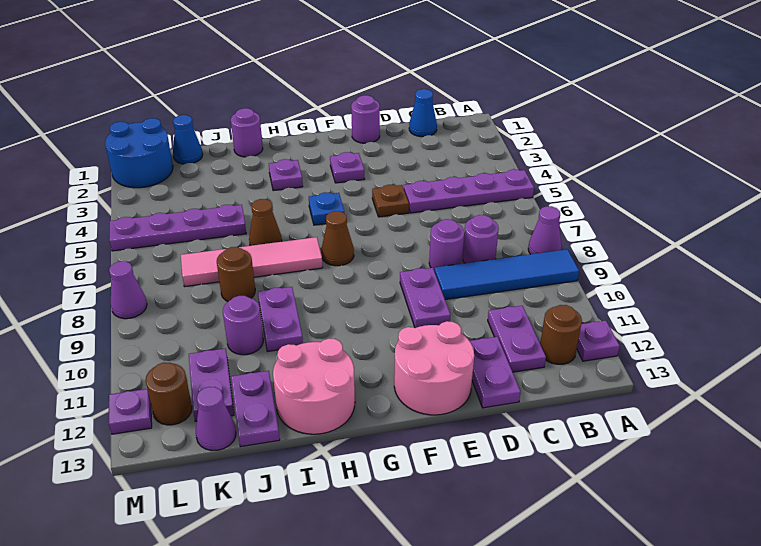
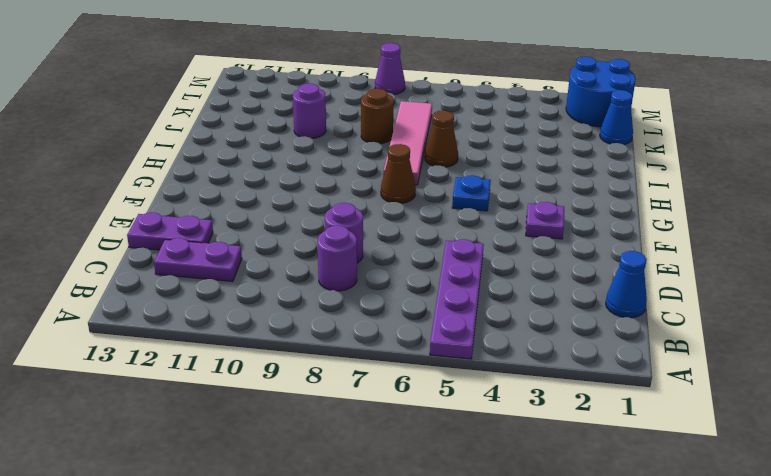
none -> purple cone A8 level 1
none -> blue tile A9:D9 level 1
none -> purple plate A12 level 1
none -> brown round brick B12 level 1

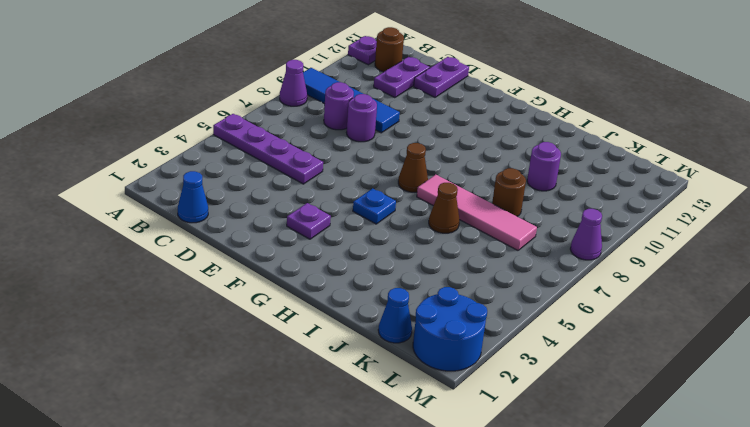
none -> purple round brick E1 level 1
none -> brown plate E5 level 1
none -> purple plate E9:E10 level 1
none -> pink round brick E12:F13 level 1

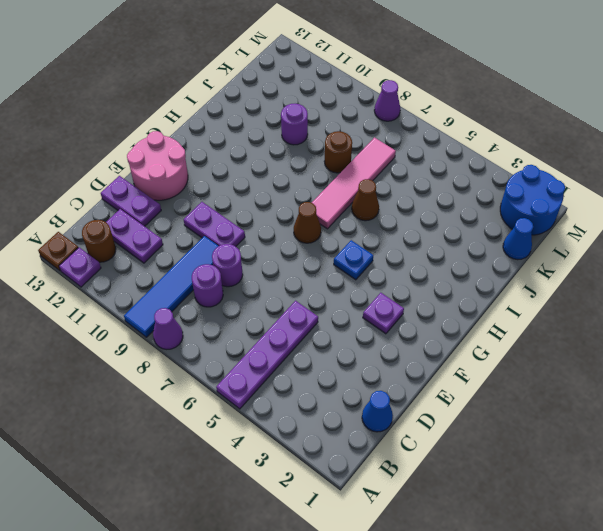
brown plate A13 level 1 -> brown plate E5 level 1
none -> purple round brick E1 level 1
none -> purple plate H3 level 1
none -> pink round brick H12:I13 level 1
none -> purple round brick I1 level 1

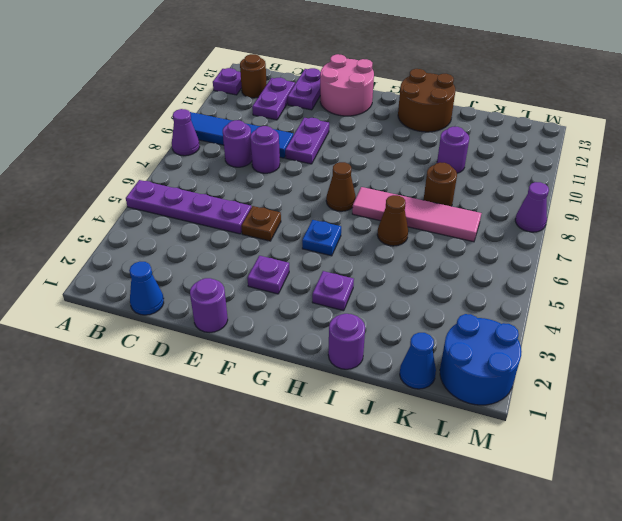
brown round brick H12:I13 level 1 -> pink round brick H12:I13 level 1
none -> purple plate I9:I10 level 1
none -> purple plate J5:M5 level 1
none -> purple plate J12:J13 level 1
none -> purple plate K11:K12 level 1

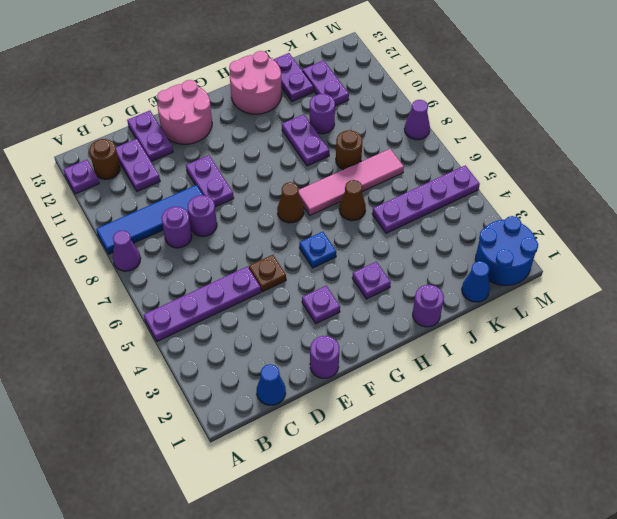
none -> purple cone K13 level 1
none -> brown round brick L12 level 1
none -> purple plate M12 level 1

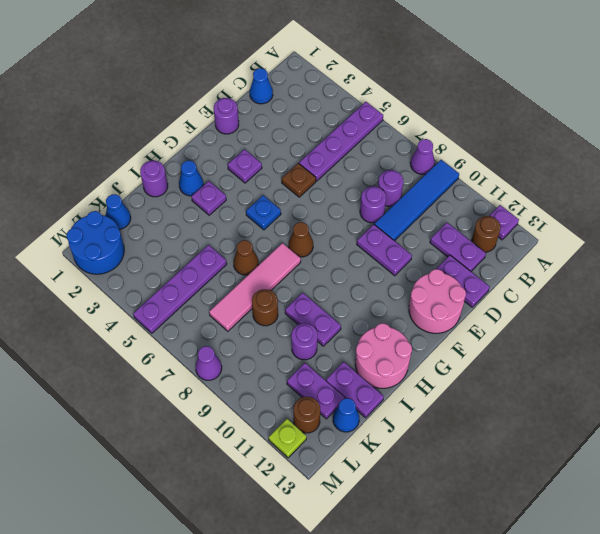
blue cone H2 level 1 -> none
blue cone K13 level 1 -> purple cone K13 level 1
lime plate M12 level 1 -> purple plate M12 level 1

